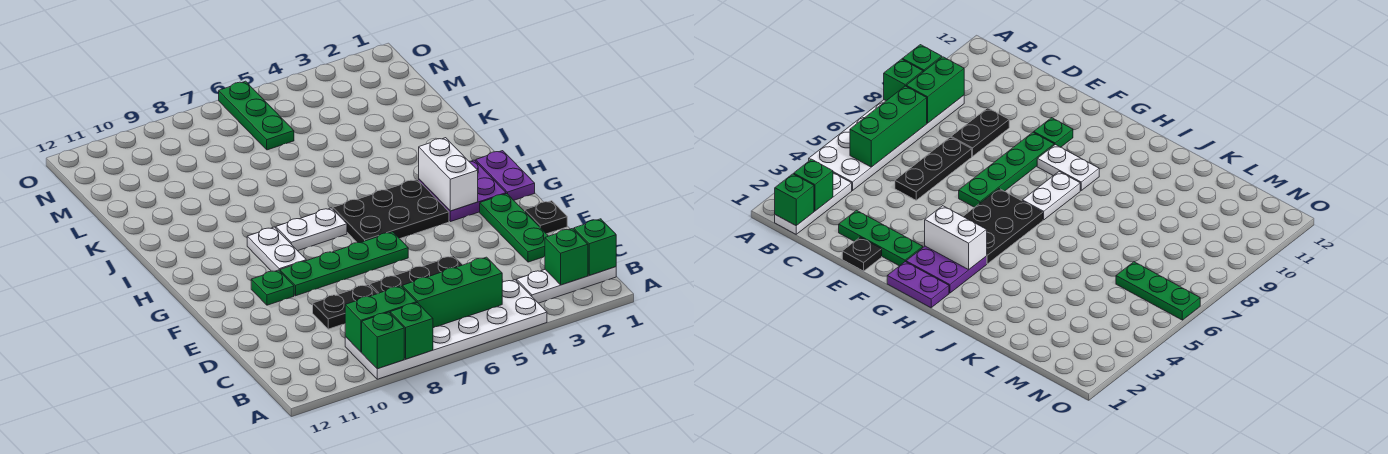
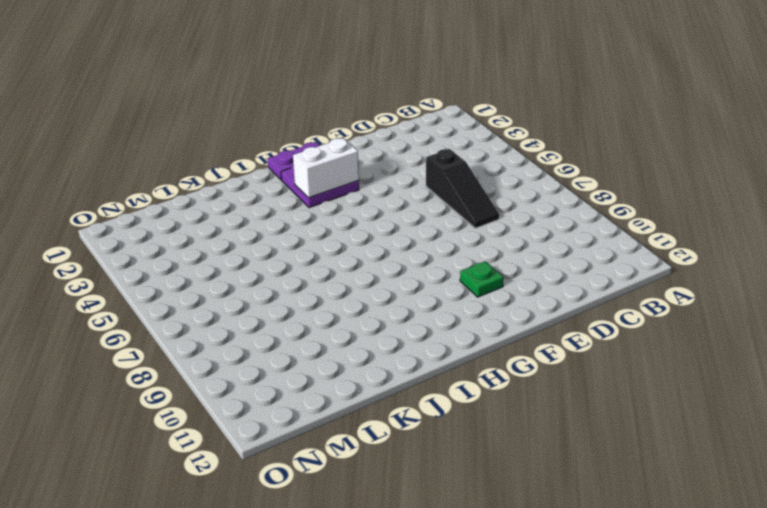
black slope D5:D7 level 1 top 5 -> black plate D5:D7 level 1
none -> white plate A4:B9 level 1
none -> white plate B1:B3 level 1
none -> green plate D2:F2 level 1

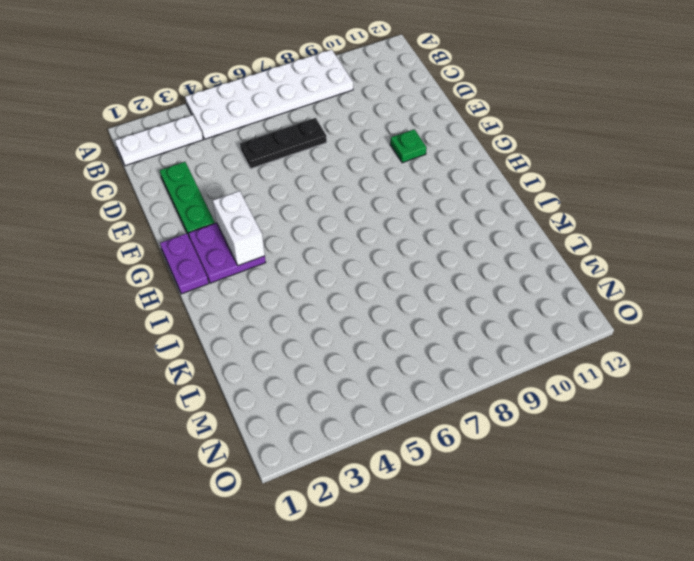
none -> black plate D8:D9 level 1
none -> black plate E1 level 1
none -> green plate F6:F9 level 1

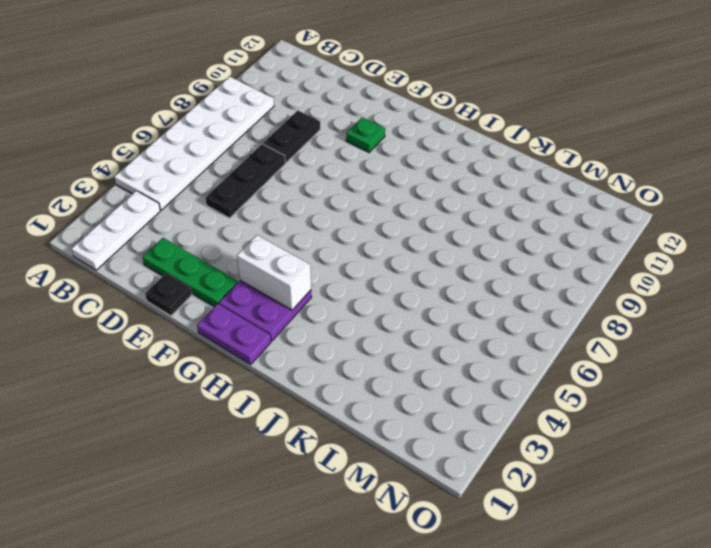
none -> green plate F6:F9 level 1
none -> black plate G4:H6 level 1
none -> white plate G9:H9 level 1

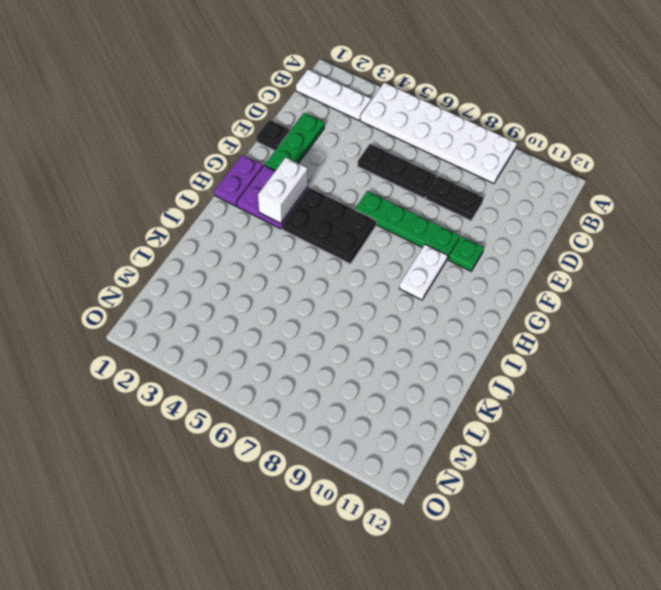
none -> white plate H7:H8 level 1
none -> green plate M6:O6 level 1
none -> green brick A8 level 2

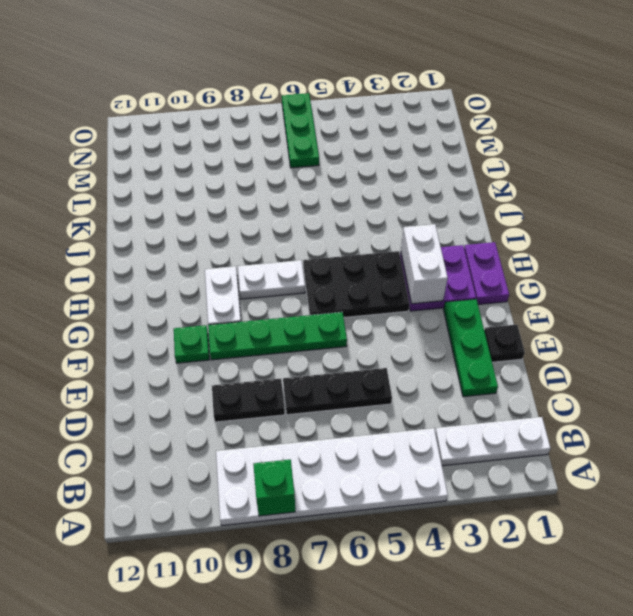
none -> green brick A9 level 2
none -> green brick B1 level 2
none -> green brick B2 level 2

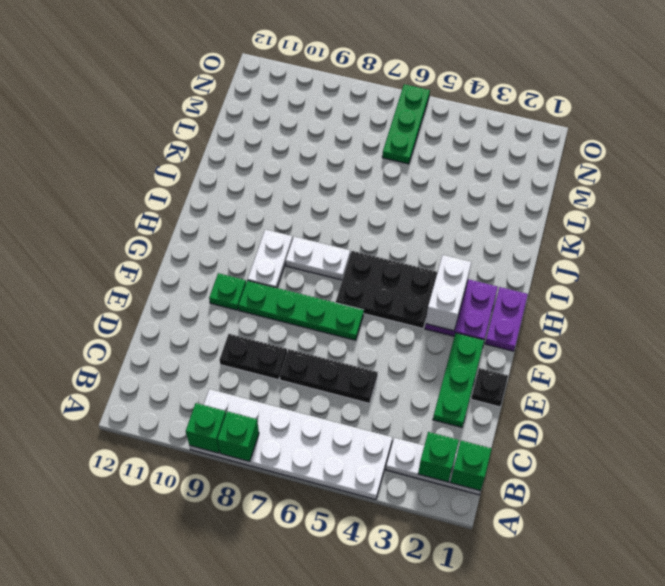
none -> green brick B5:B7 level 2
none -> green brick B8:B9 level 2

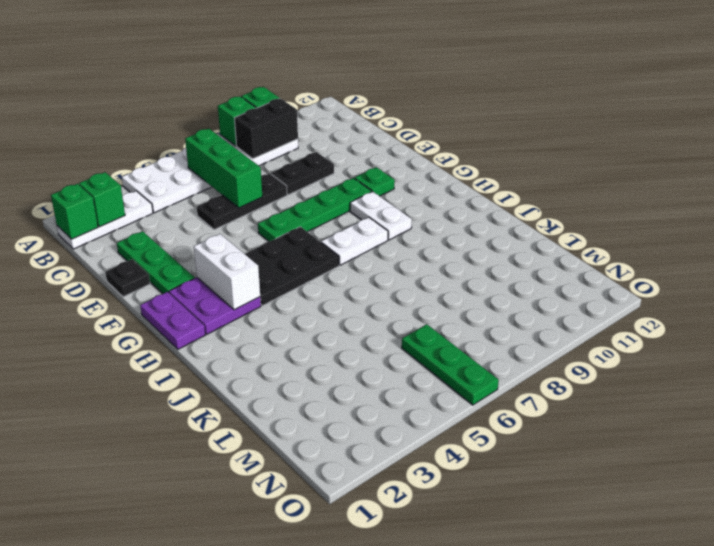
green brick B6:D6 level 2 -> green brick B5:B7 level 2
black brick B8:B9 level 2 -> green brick B8:B9 level 2

